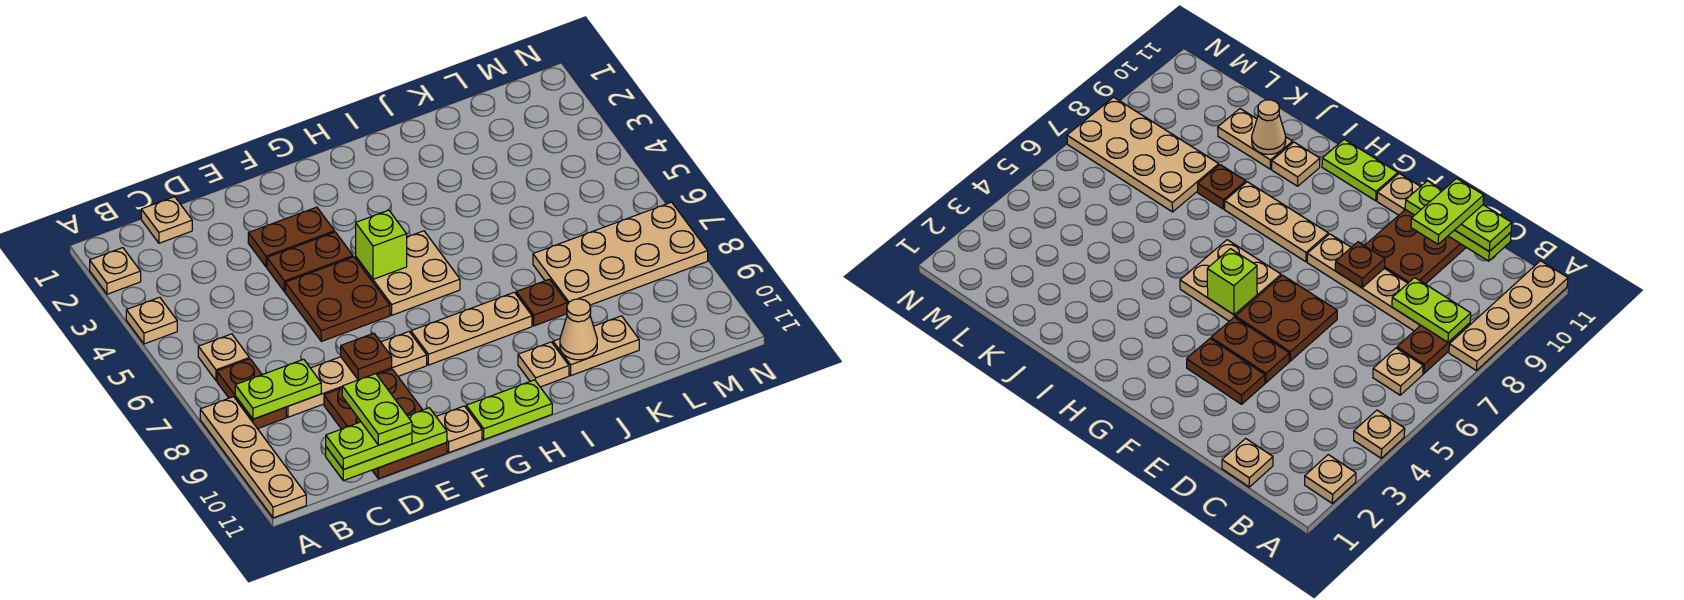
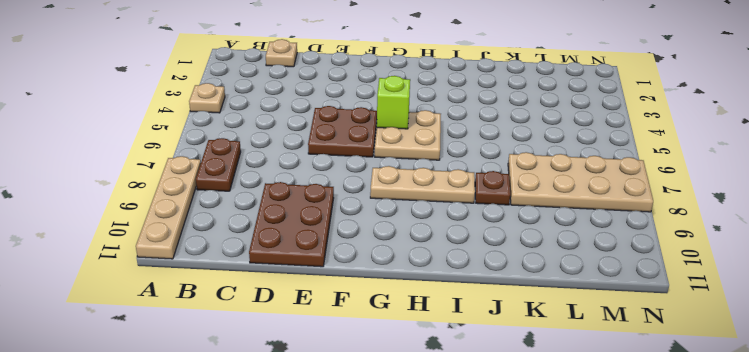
none -> tan plate A2 level 1
none -> tan plate B6 level 1
none -> tan plate C8:F8 level 1

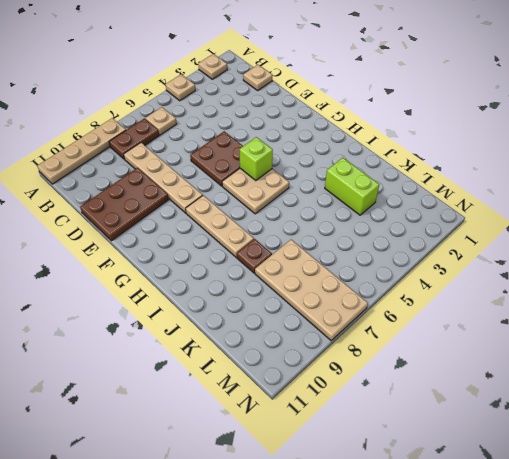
lime brick J3:K3 level 1 -> none
none -> brown plate E3:F3 level 1
none -> brown plate E4:F4 level 1
none -> tan plate F11 level 1

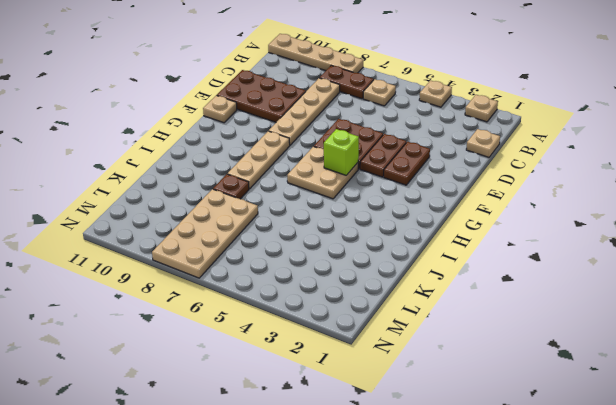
none -> lime plate G11:H11 level 1
none -> tan plate I10 level 1
none -> tan plate J10:K10 level 1

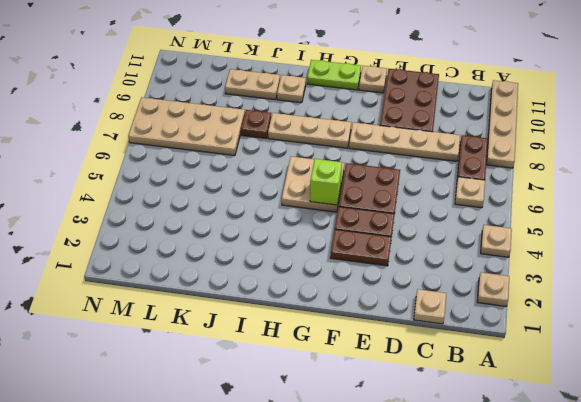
none -> lime plate B8:C8 level 2
none -> lime plate C11:E11 level 2
none -> brown plate E8 level 2

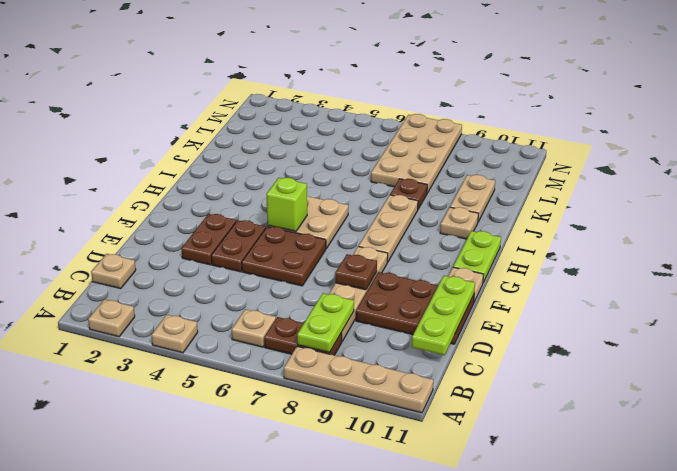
none -> tan cone J10 level 2
none -> lime plate C11:D11 level 3
none -> lime plate D10:D11 level 4

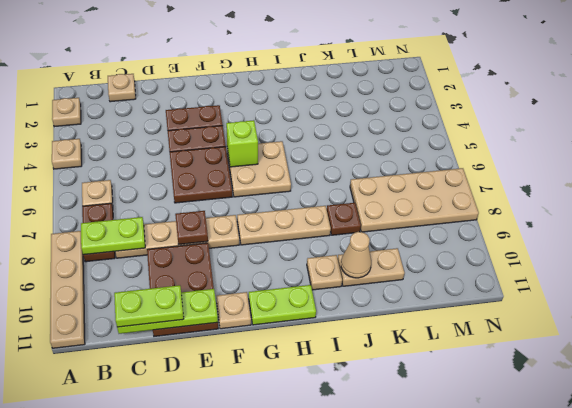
none -> lime plate D10:D11 level 4

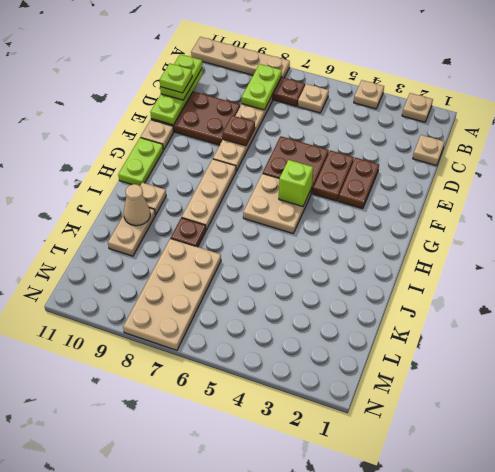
lime plate D11 level 4 -> lime plate D10:D11 level 4

